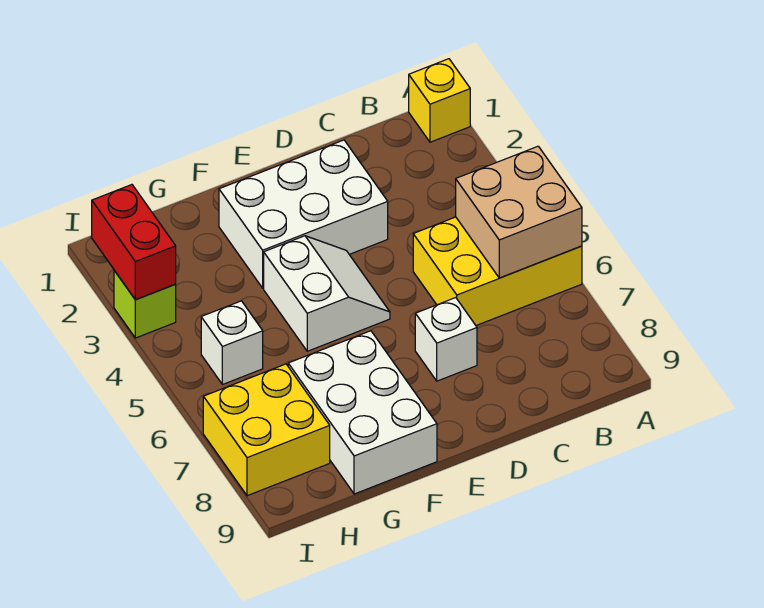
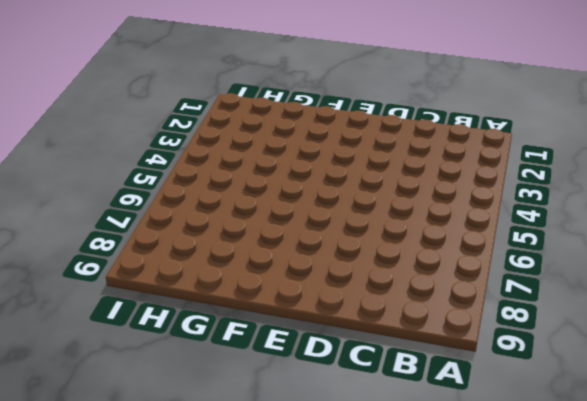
none -> yellow brick A1 level 1
none -> yellow brick A5:C6 level 1

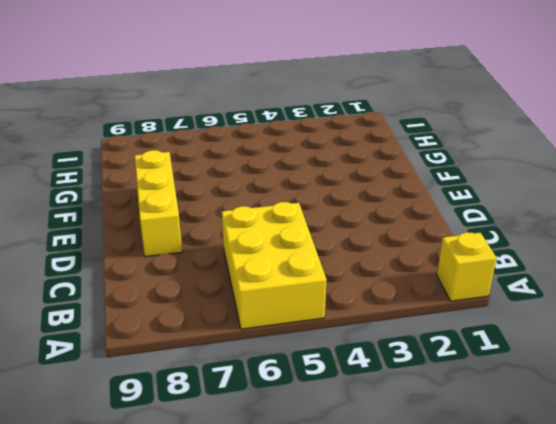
yellow brick D8:F8 level 1 -> white brick F7:G9 level 1
none -> white brick D2:F3 level 1
none -> white brick D7 level 1

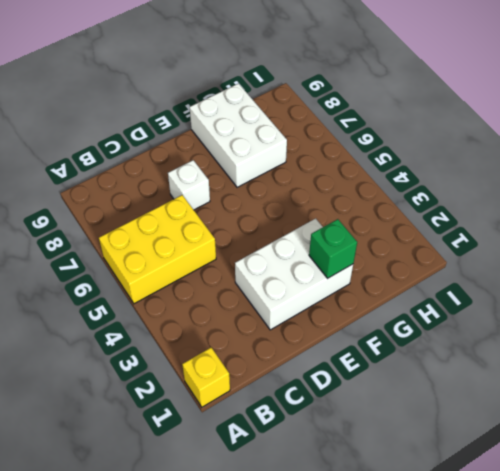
green brick F2 level 2 -> none
none -> white slope E4:F5 level 1 top F
none -> white brick H5 level 1

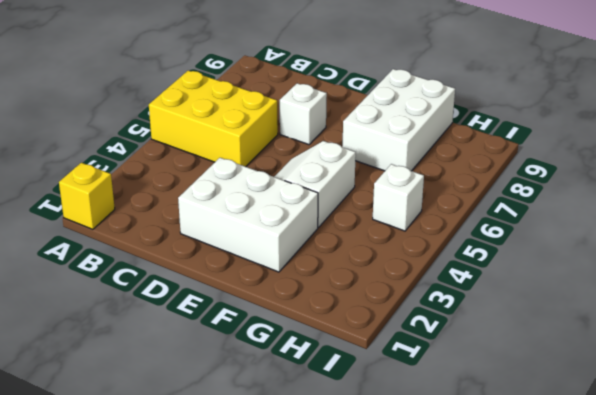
none -> yellow brick H7:I8 level 1
none -> lime brick I3 level 1

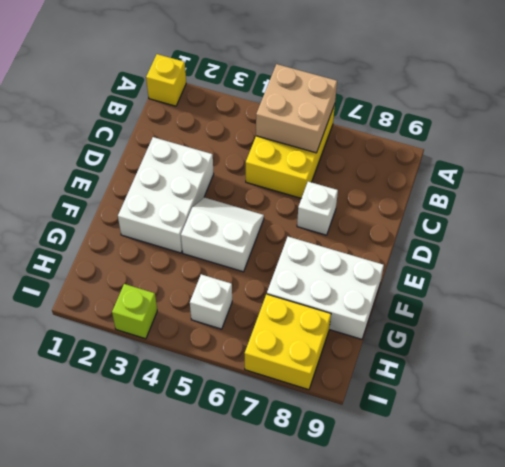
none -> red brick I2:I3 level 2

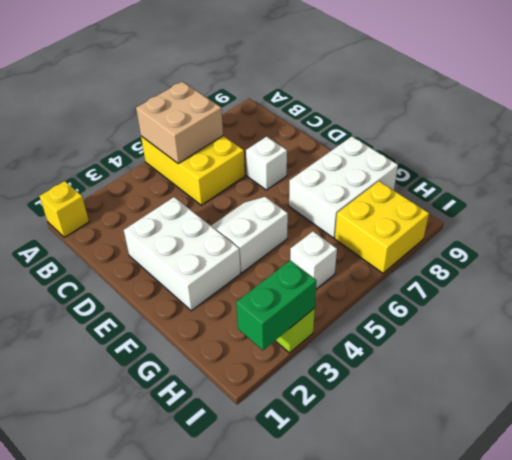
green brick I2:I3 level 2 -> red brick I2:I3 level 2

